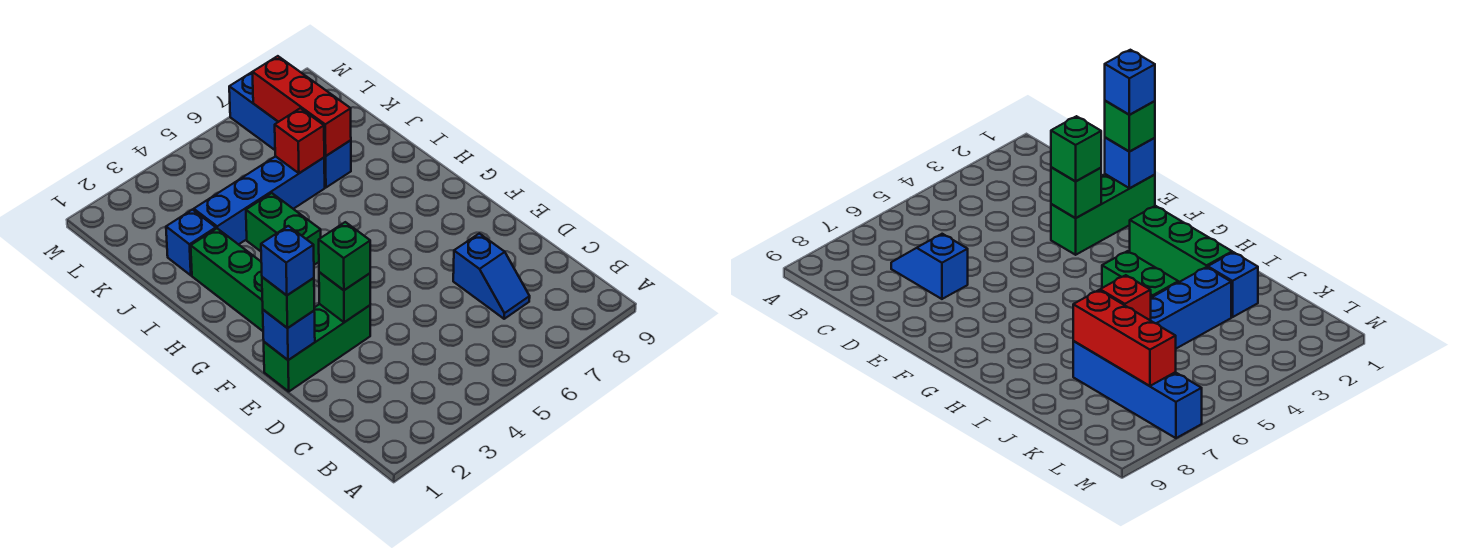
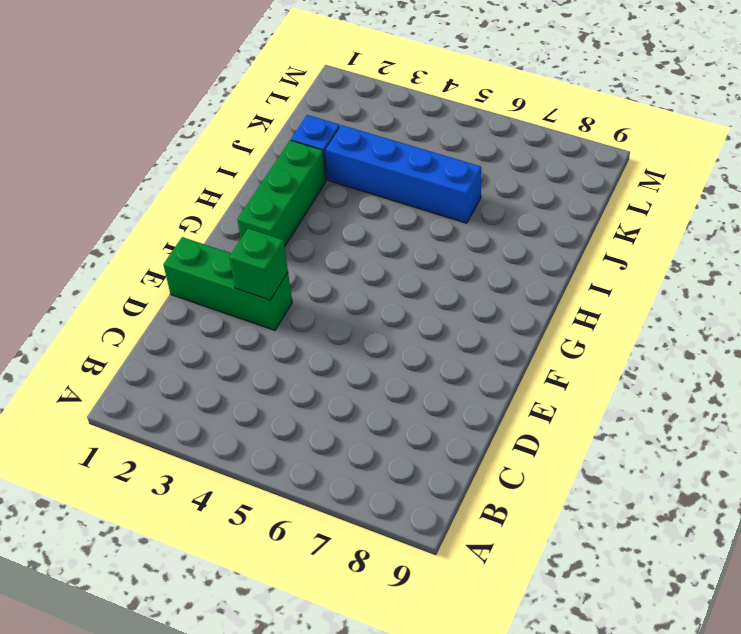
none -> blue slope C7:D7 level 1 top D
none -> green brick H4:I4 level 1
none -> blue brick J7:M7 level 1

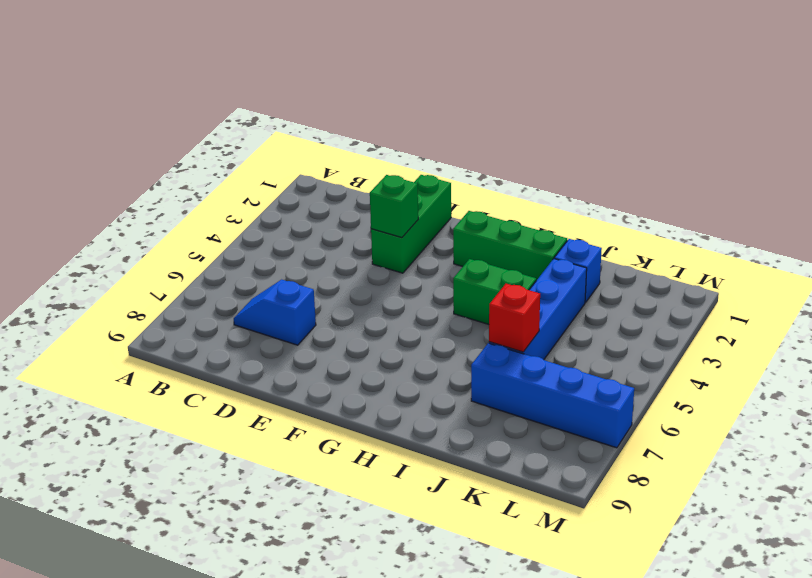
none -> blue brick E1 level 2
none -> red brick J7:L7 level 2
none -> green brick E1 level 3

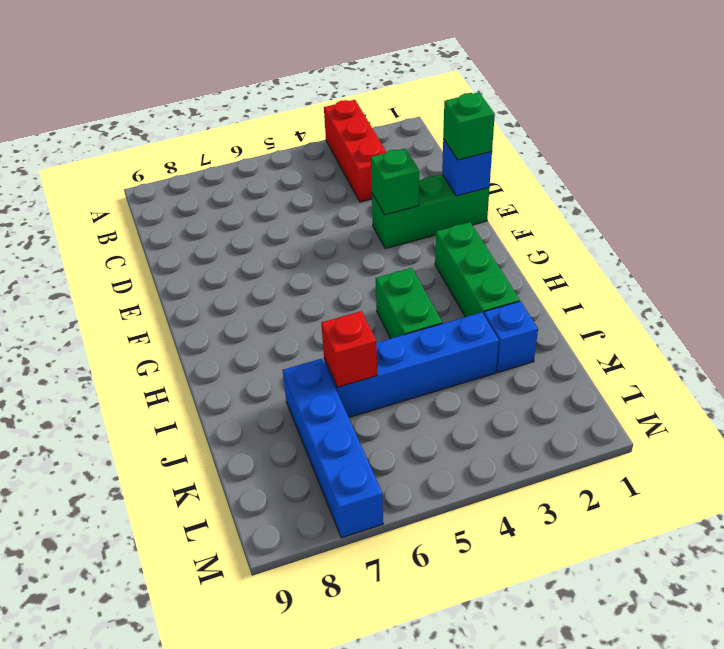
red brick A3:C3 level 1 -> red brick J7:L7 level 2
none -> blue slope C7:D7 level 1 top D
none -> green brick E3 level 3
none -> blue brick E1 level 4

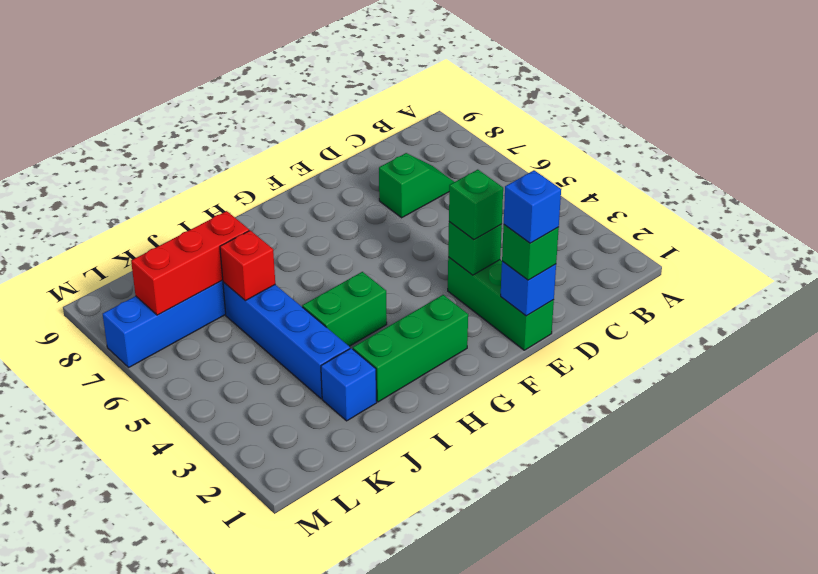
green slope C7:D7 level 1 top D -> blue slope C7:D7 level 1 top D

